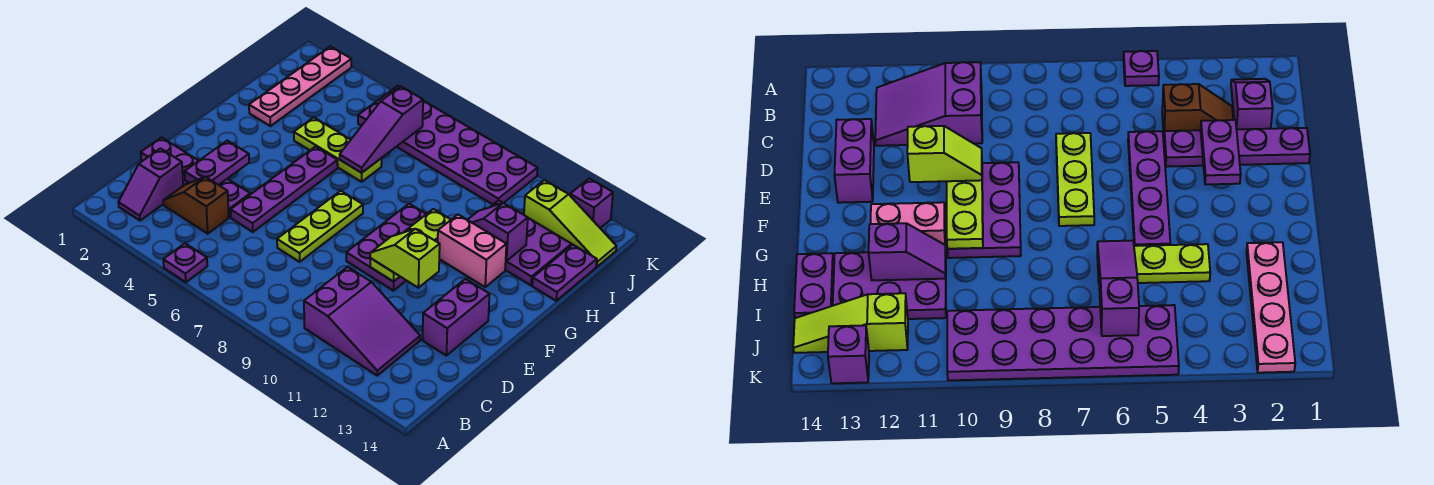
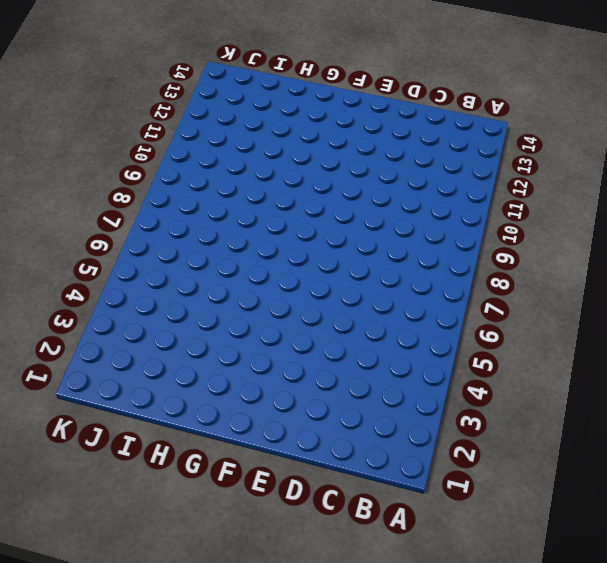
none -> purple plate A5 level 1
none -> purple slope B2:C2 level 1 top C
none -> purple slope B10:C12 level 1 top 10

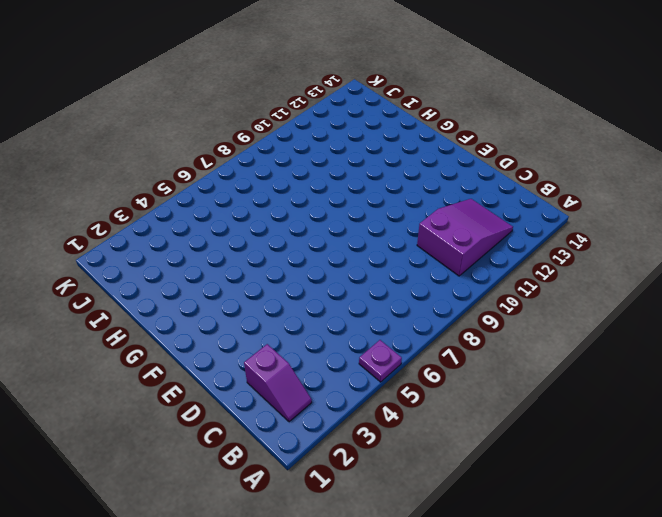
none -> brown slope C3:C4 level 1 top 4
none -> purple plate D1:D4 level 1
none -> purple plate D5:G5 level 1

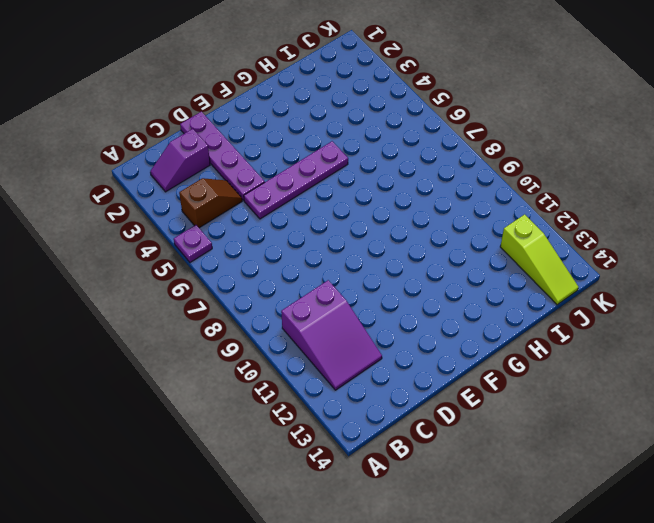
brown slope B4:C4 level 1 top B -> brown slope C3:C4 level 1 top 4
none -> lime plate D7:F7 level 1
none -> purple brick D13:E13 level 1
none -> purple plate E9:G10 level 1

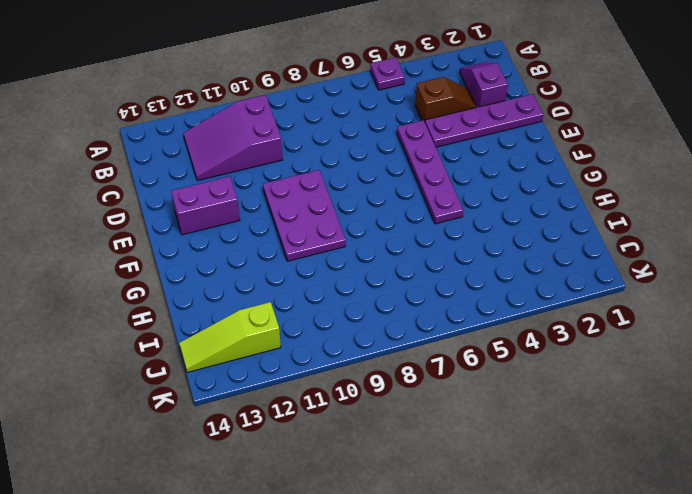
purple brick E12:E13 level 1 -> purple brick D13:E13 level 1
none -> lime plate D7:F7 level 1
none -> pink brick G11:G12 level 1
none -> pink plate H2:K2 level 1

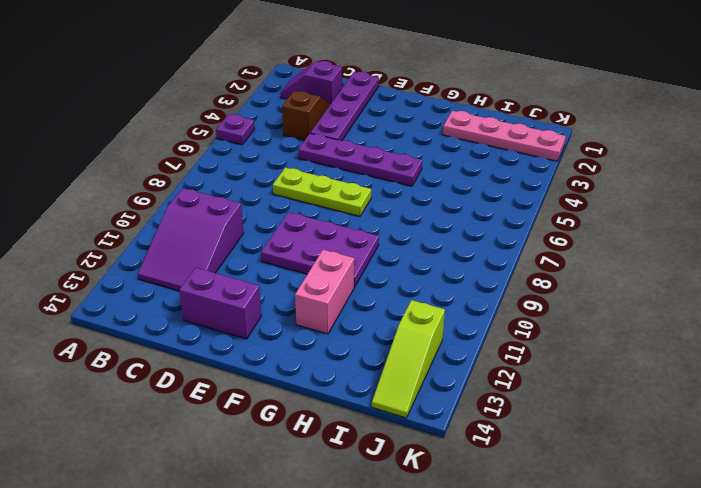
none -> lime plate H4:H6 level 1
none -> purple plate H11:I13 level 1
none -> purple plate H14:I14 level 1

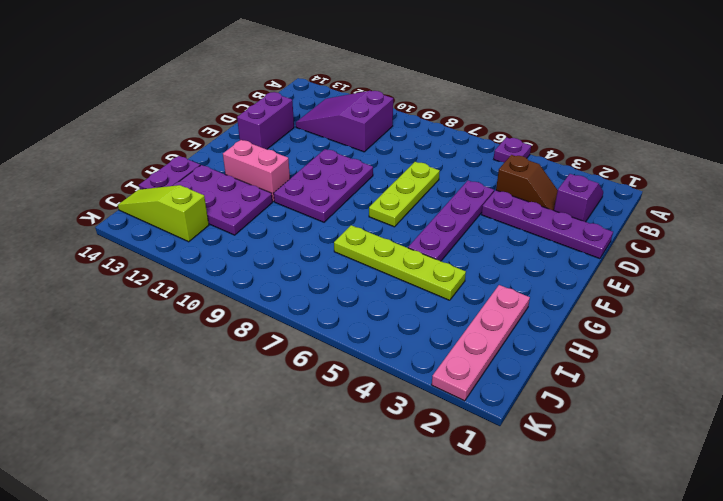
lime plate H4:H7 level 1 -> lime plate H4:H6 level 1
none -> purple plate J5:K10 level 1
none -> purple brick K13 level 1
none -> purple plate D3:E3 level 2

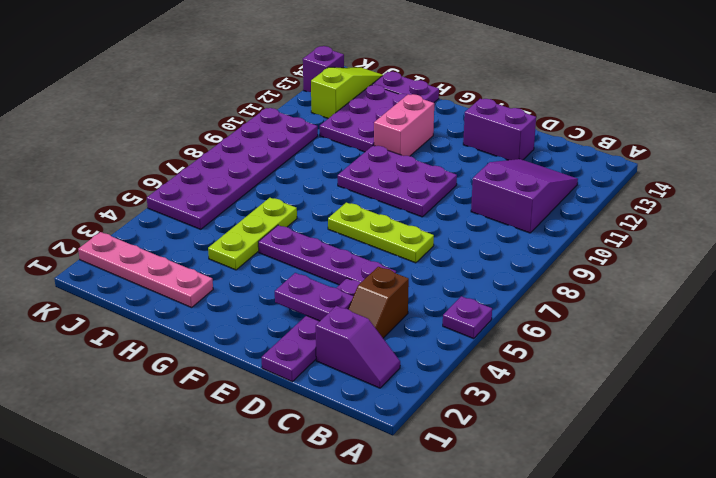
none -> lime plate E10:G10 level 2
none -> purple slope H6:J6 level 2 top J
none -> purple slope H11:H12 level 2 top 12

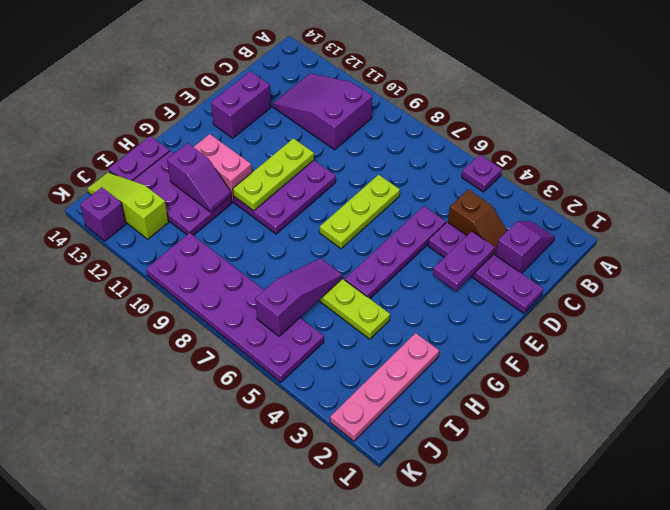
none -> lime slope E10:E11 level 3 top 11

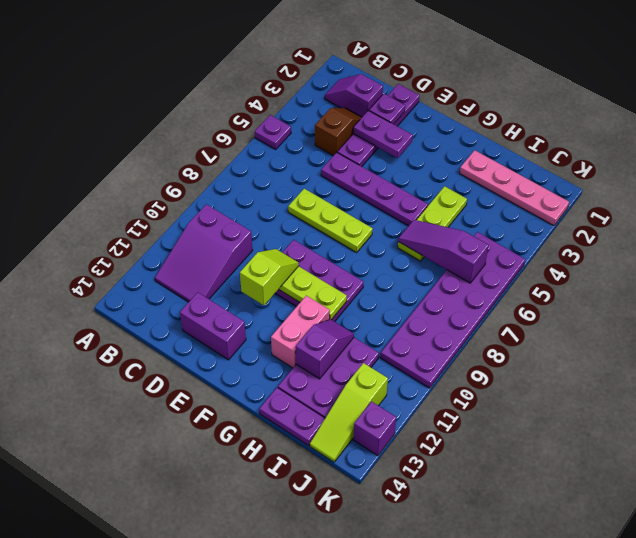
purple plate D2 level 2 -> none

